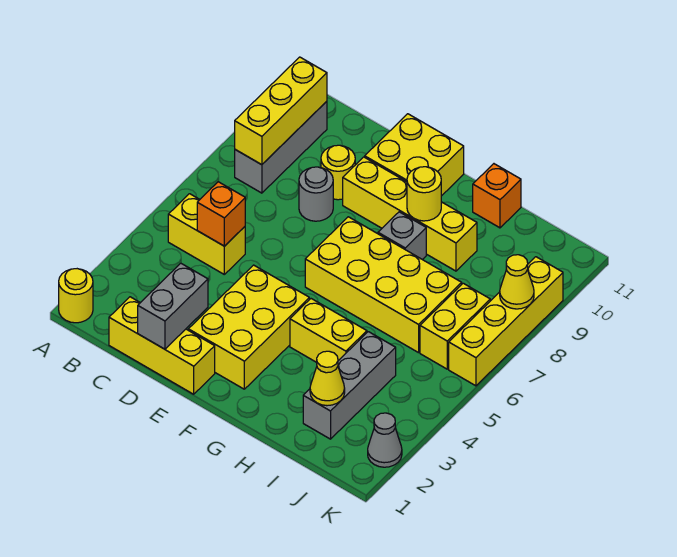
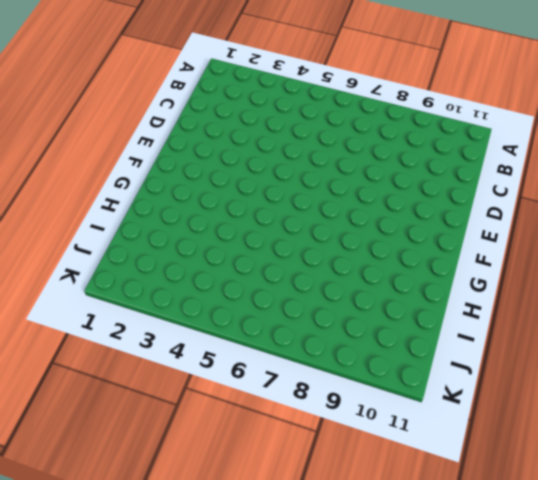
none -> yellow round brick A1 level 1
none -> yellow brick B5:C5 level 1
none -> grey brick B8:B10 level 1

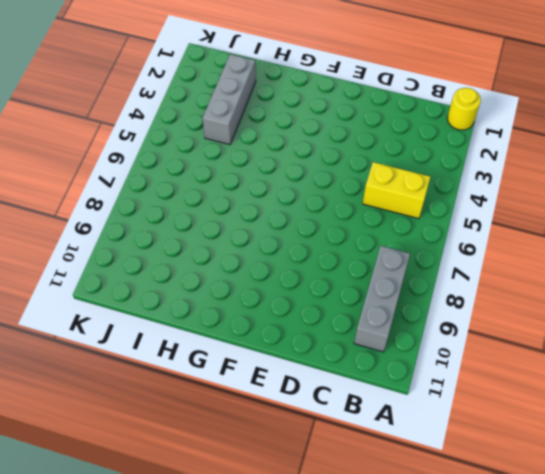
none -> yellow brick C1:E1 level 1
none -> grey round brick D8 level 1
none -> yellow round brick D9 level 1

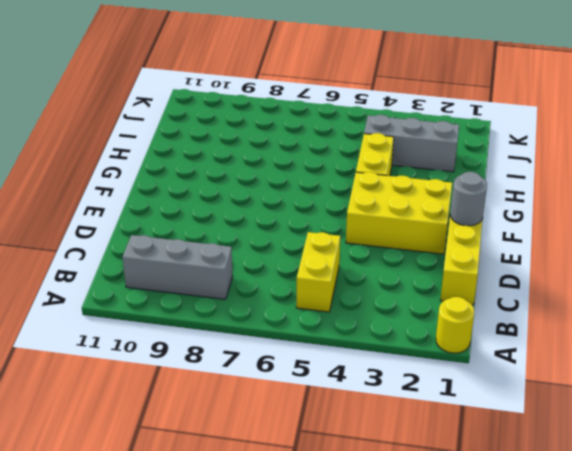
grey round brick E1 level 2 -> grey round brick D8 level 1
none -> yellow round brick D9 level 1
none -> yellow brick E9:H9 level 1
none -> yellow brick E10:F11 level 1

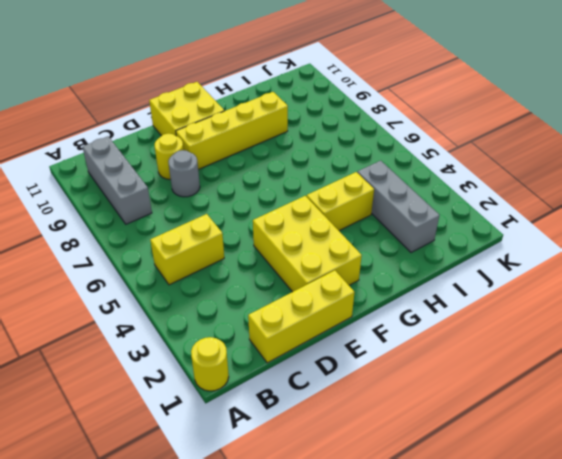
none -> yellow brick F6:I7 level 1
none -> grey brick G8 level 1
none -> orange brick H11 level 1

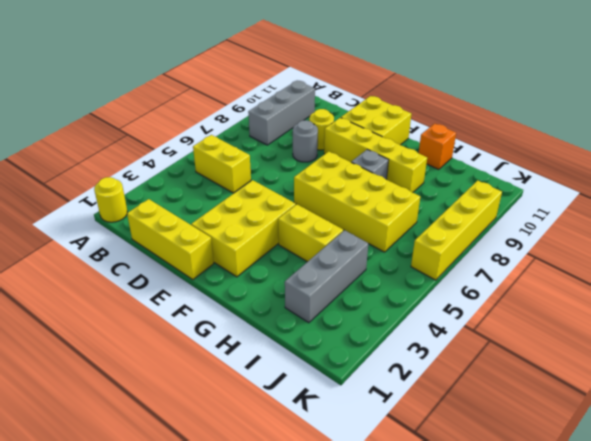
none -> yellow brick J6:J7 level 1
none -> grey cone K2 level 1
none -> yellow brick B8:B10 level 2

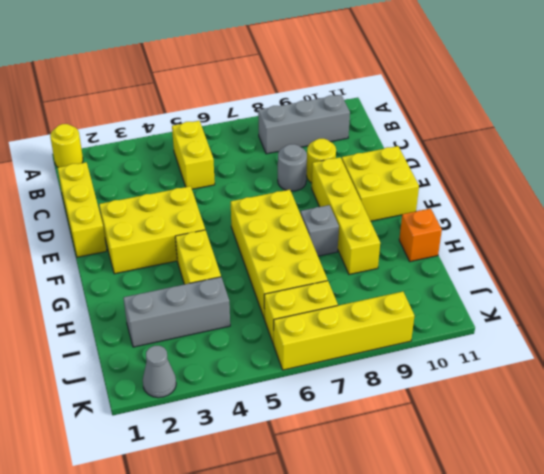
none -> yellow brick B8:B10 level 2
none -> orange brick C5 level 2
none -> grey brick D1:D2 level 2

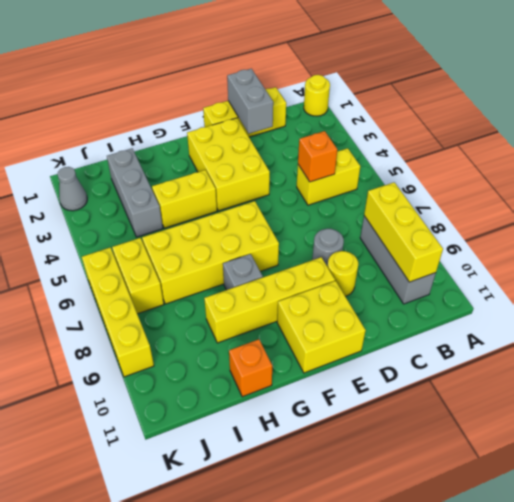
none -> yellow round brick G9 level 2
none -> yellow cone I2 level 2
none -> yellow cone K8 level 2

